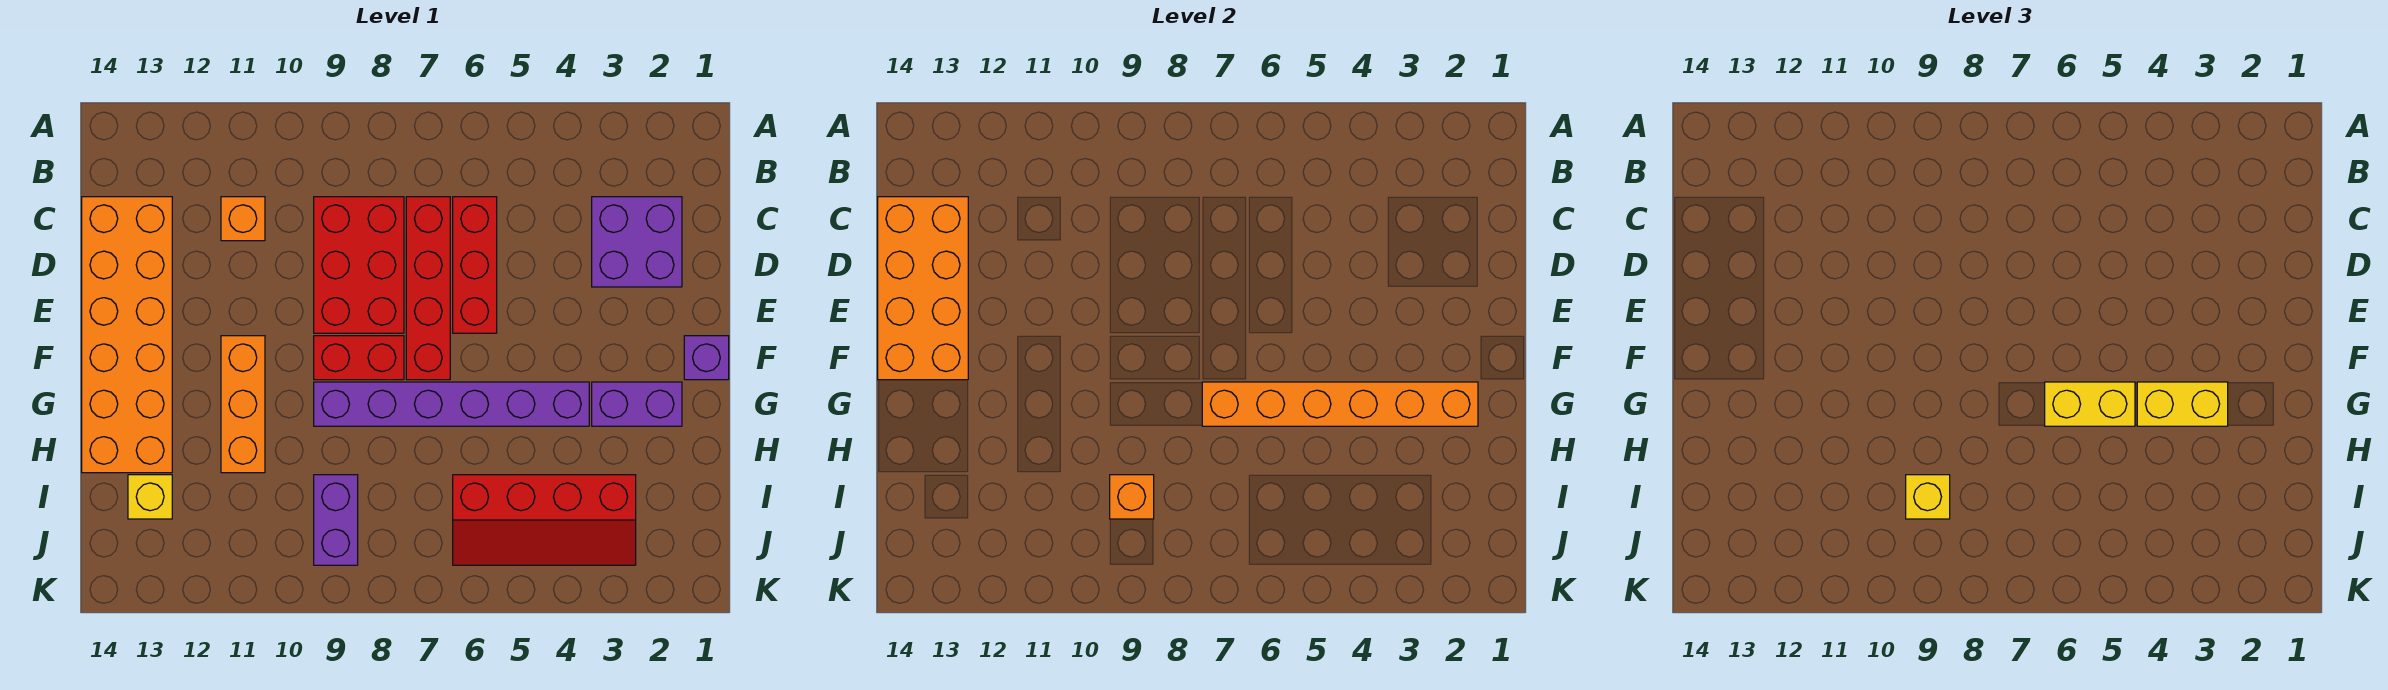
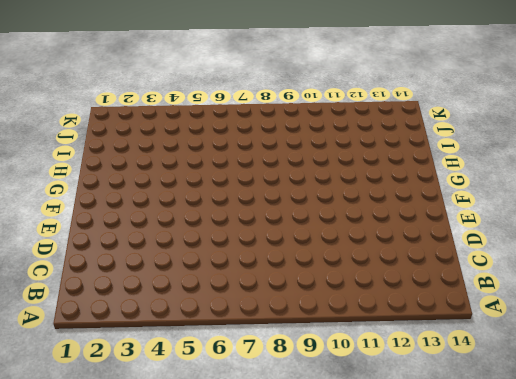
none -> purple brick C2:D3 level 1
none -> red brick C6:E6 level 1
none -> red brick C7:F7 level 1

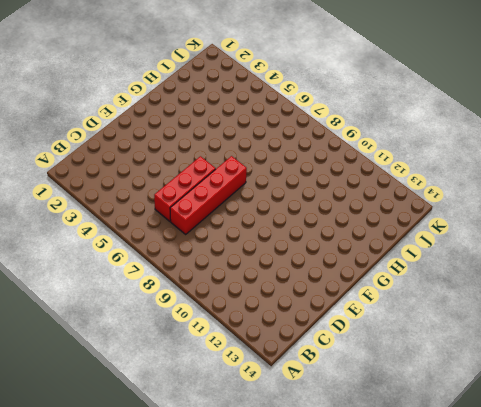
none -> purple brick C2:D3 level 1
none -> red brick C8:E9 level 1
none -> orange brick C11 level 1

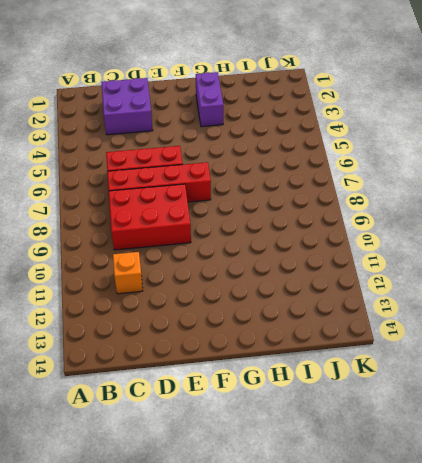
none -> orange brick C13:H14 level 1
none -> purple brick F1 level 1
none -> red brick F8:F9 level 1

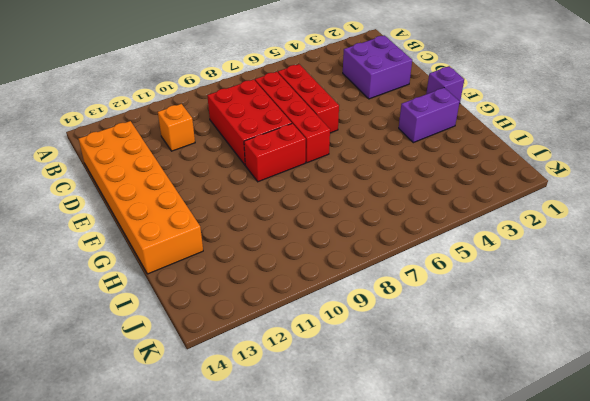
none -> orange brick F11:H11 level 1
none -> purple brick G4:G9 level 1
none -> red slope I3:J6 level 1 top I

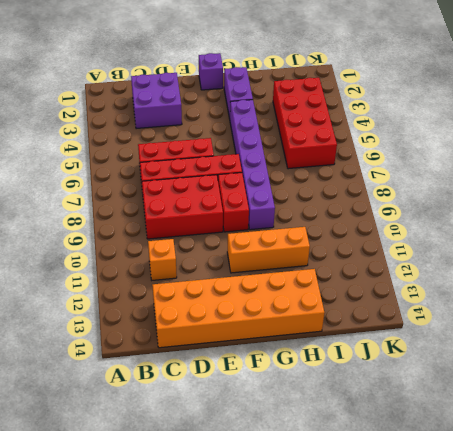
red brick I3:J6 level 1 -> red slope I3:J6 level 1 top I
none -> purple brick I9:J9 level 1
none -> yellow brick I13 level 1
none -> orange brick C13:F14 level 2

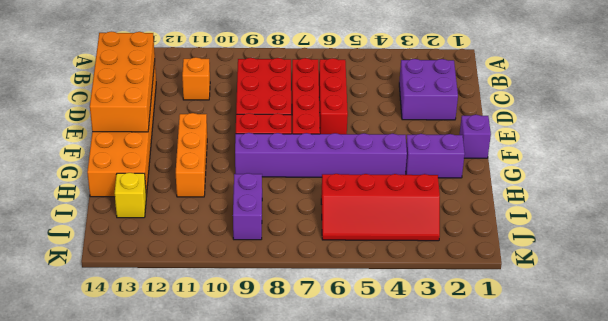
none -> orange brick G2:G7 level 2
none -> orange brick I9 level 2
none -> yellow brick G3:G4 level 3

